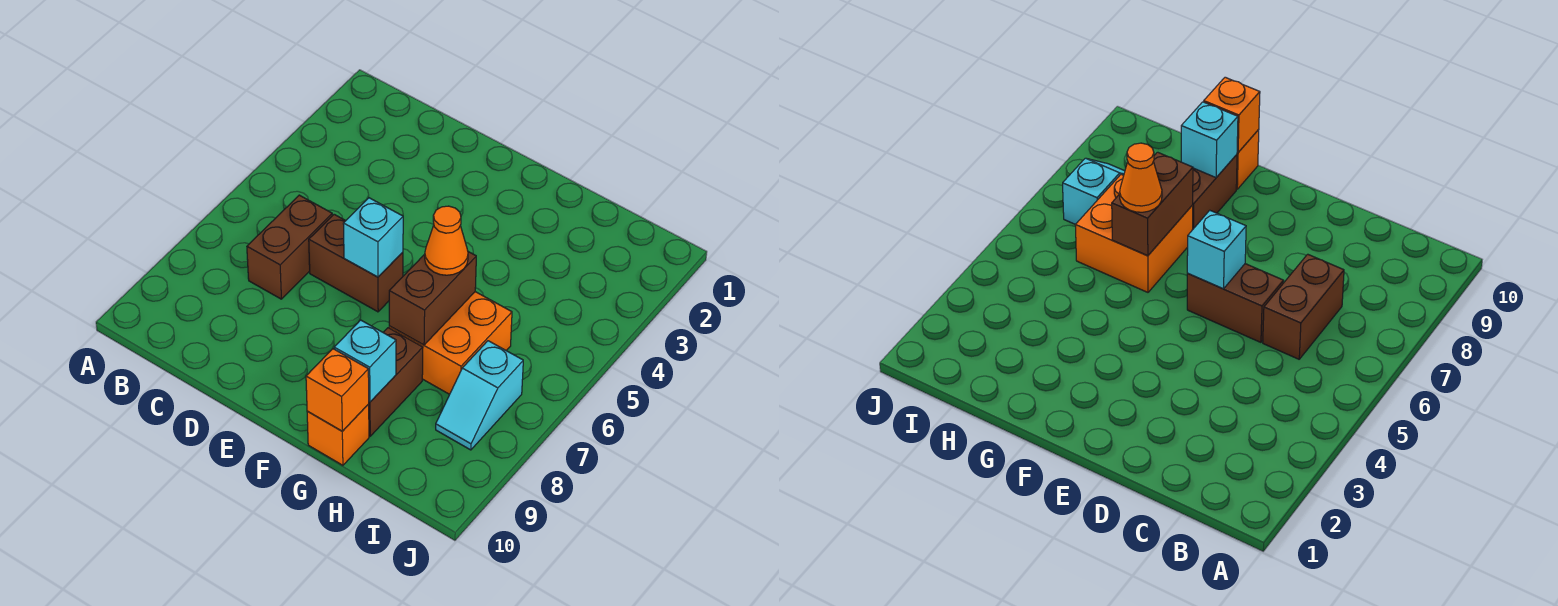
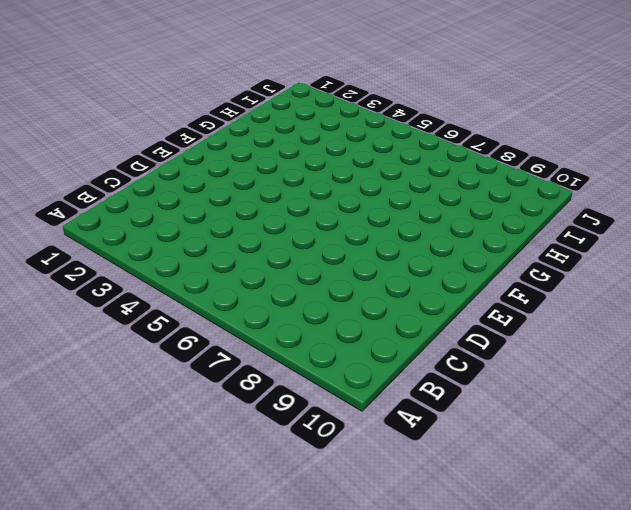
none -> brown brick C6:C7 level 1
none -> brown brick D6:E6 level 1

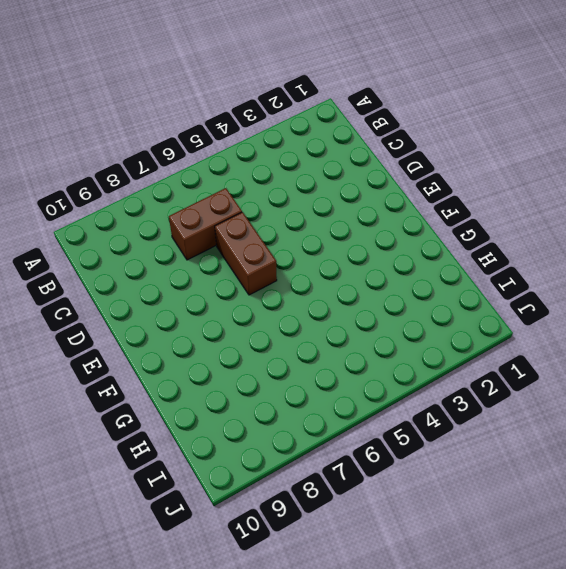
none -> orange brick G6:H7 level 1
none -> brown brick G8:G9 level 1

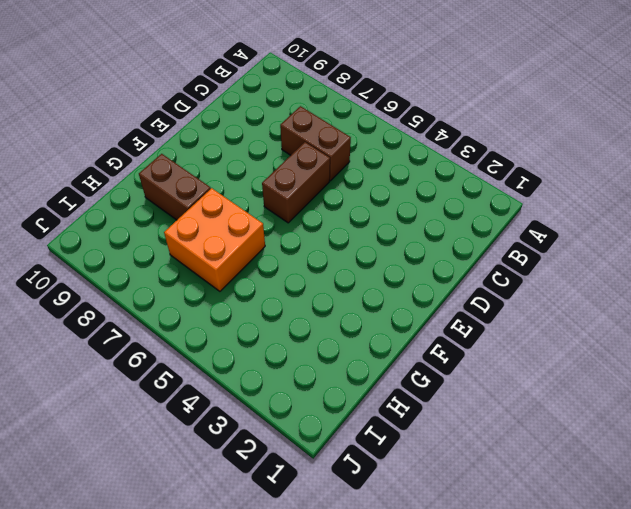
none -> orange brick G10 level 1
none -> cyan slope I7:I8 level 1 top 7

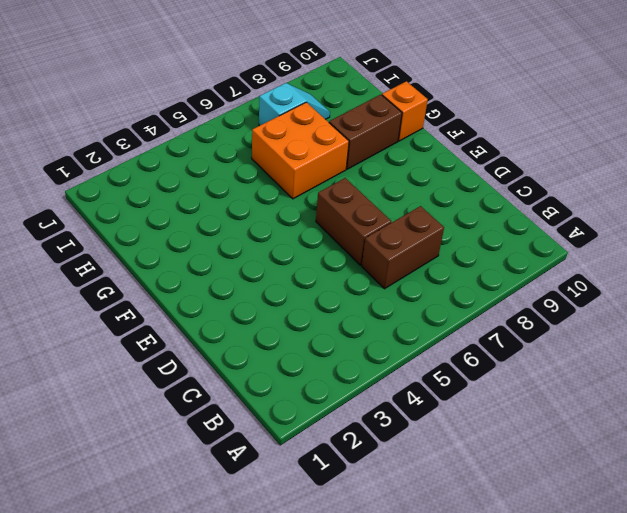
none -> cyan brick E6 level 2
none -> brown brick G6:G7 level 2

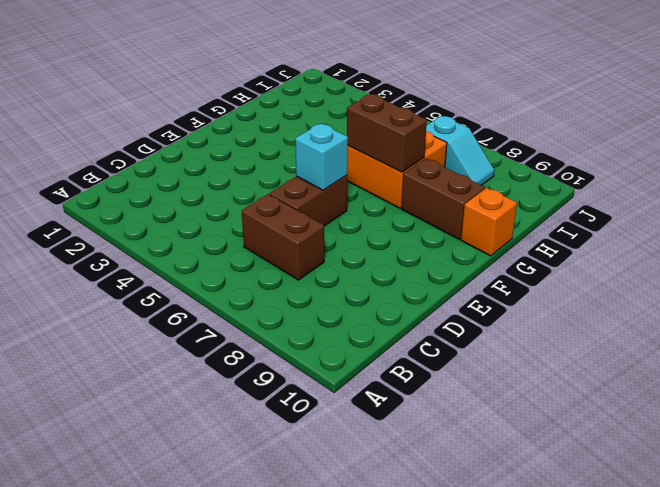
none -> cyan brick G9 level 2
none -> orange brick G10 level 2

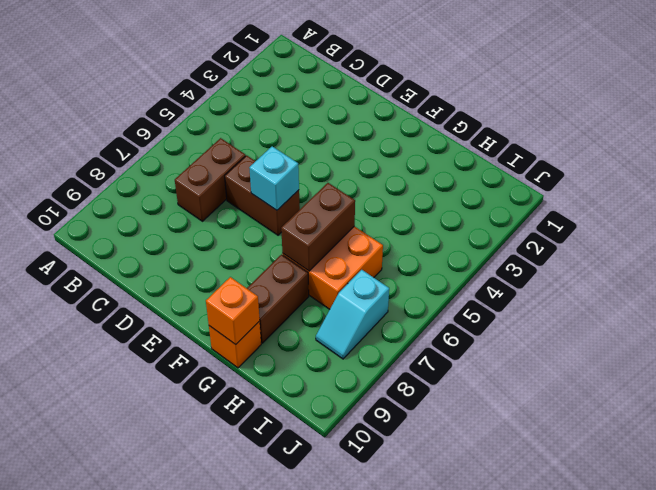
none -> cyan brick G9 level 2
none -> orange cone G6 level 3

